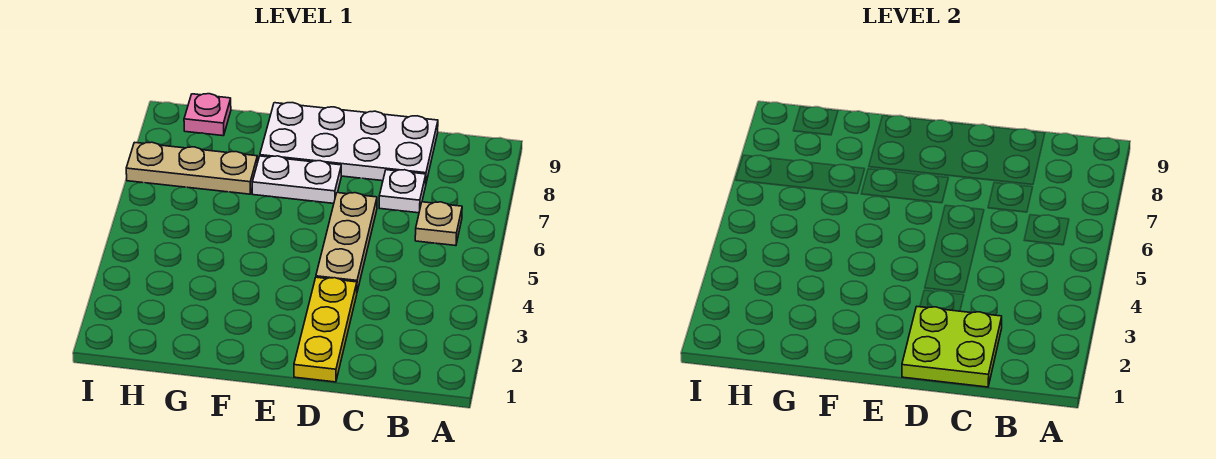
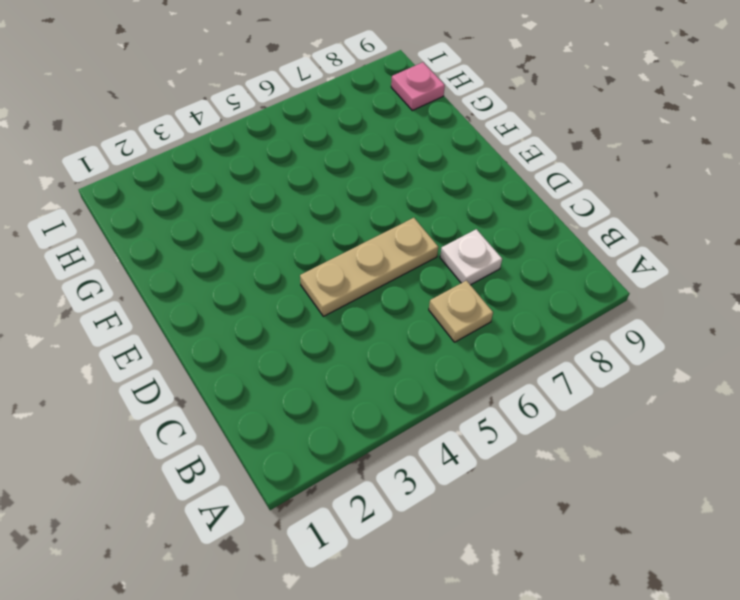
none -> white plate C8:F9 level 1
none -> yellow plate D1:D3 level 1

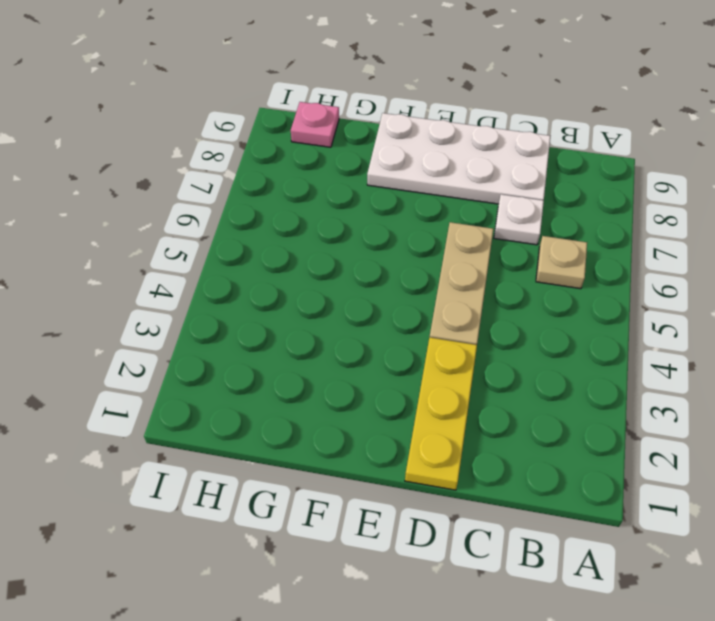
none -> white plate E7:F7 level 1
none -> tan plate G7:I7 level 1

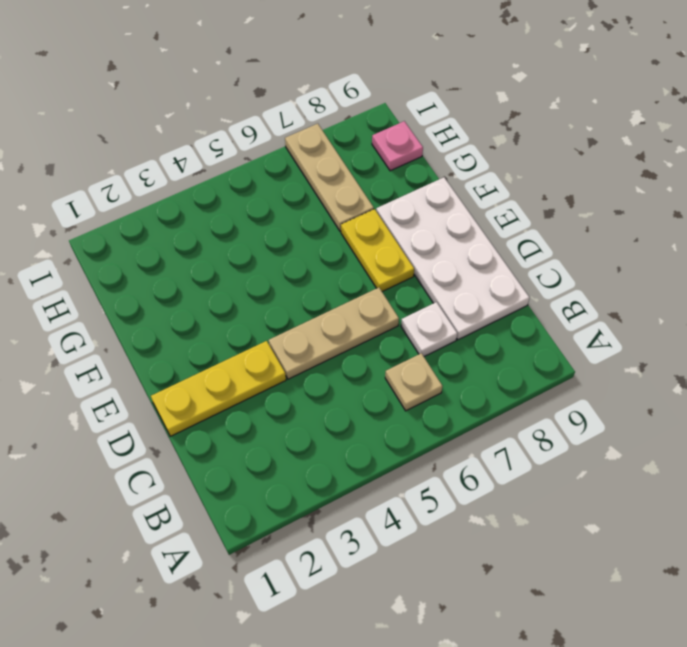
yellow plate E7:F7 level 1 -> white plate E7:F7 level 1
none -> lime plate C1:D2 level 2

